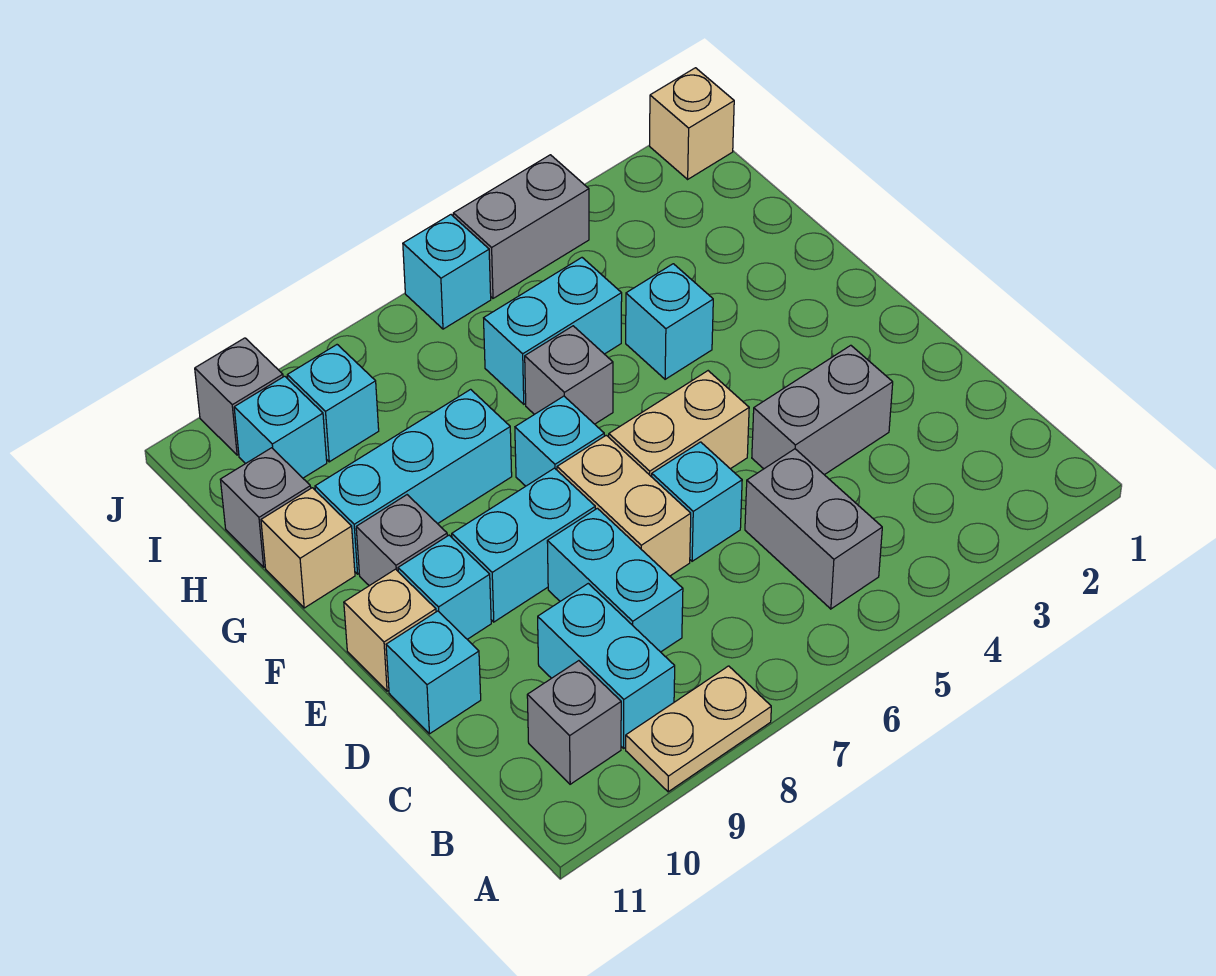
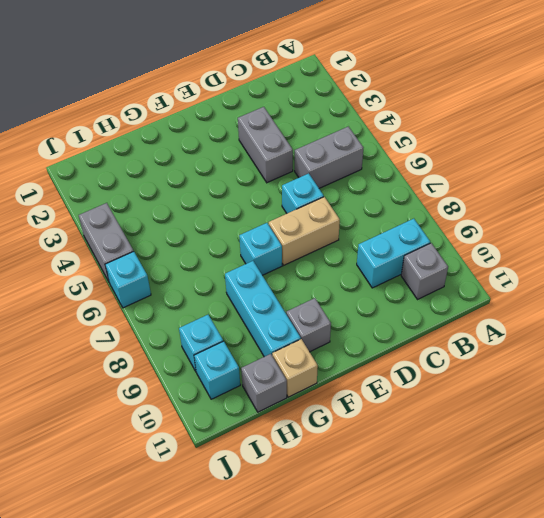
none -> tan plate A8:A9 level 1
none -> cyan brick C8:D8 level 1
none -> cyan brick D11 level 1

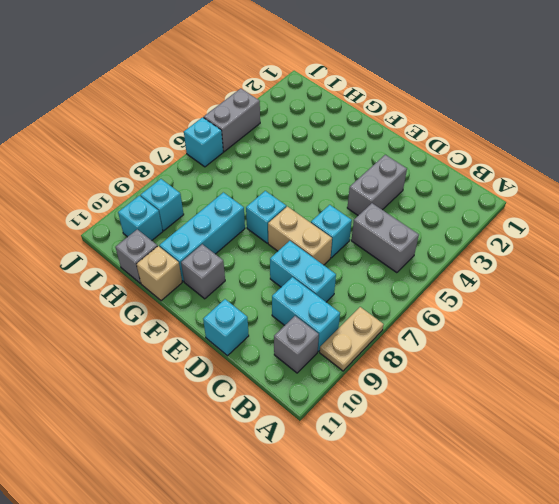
none -> tan brick E5:E6 level 1
none -> cyan brick E8:E9 level 1
none -> cyan brick E10 level 1

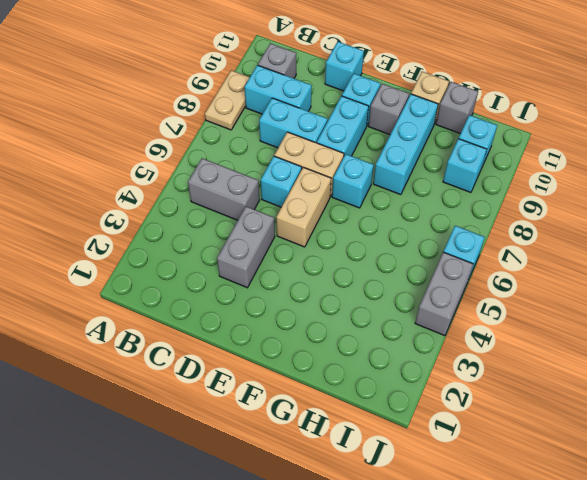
none -> tan brick E11 level 1
none -> cyan brick G4 level 1
none -> grey brick G6 level 1

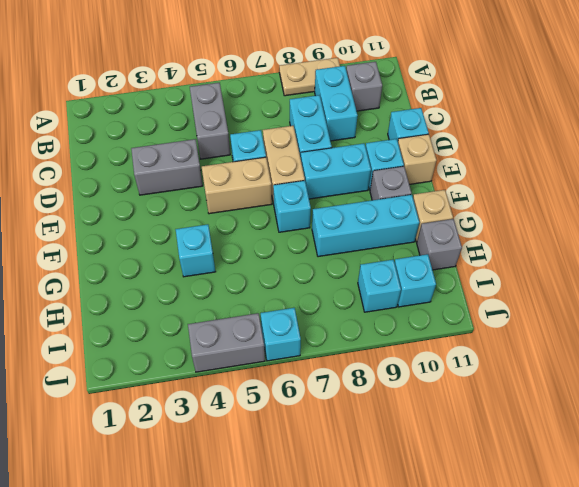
none -> grey brick G6 level 1
none -> cyan brick H5:H6 level 1
none -> tan brick J1 level 1

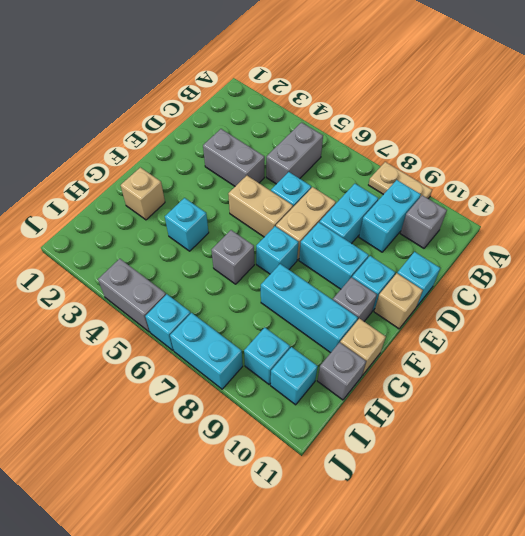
tan brick G2 level 1 -> tan brick J1 level 1
cyan brick J7:J8 level 1 -> cyan brick H5:H6 level 1
none -> grey brick J10 level 1

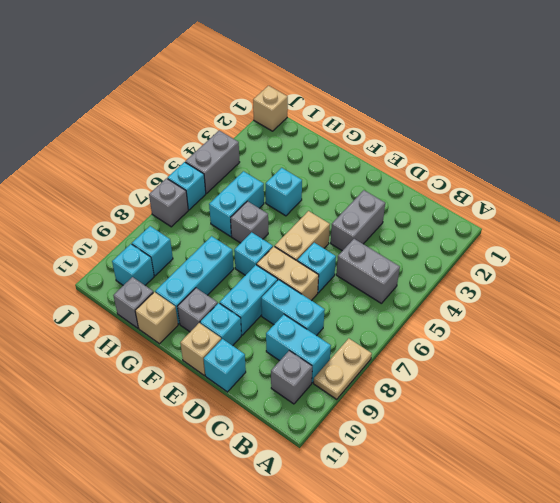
grey brick J7 level 1 -> grey brick J10 level 1

